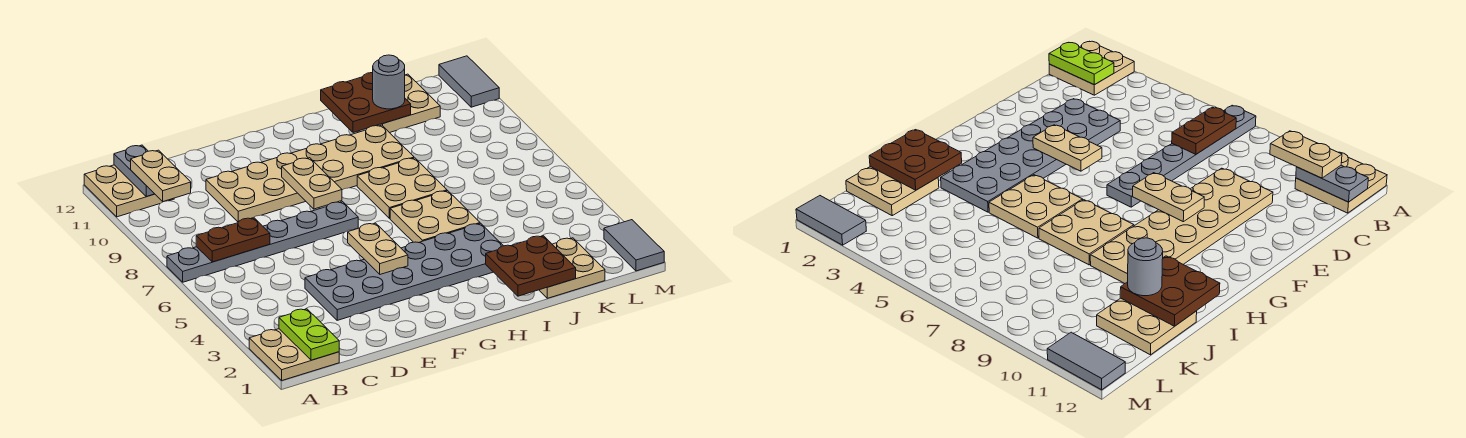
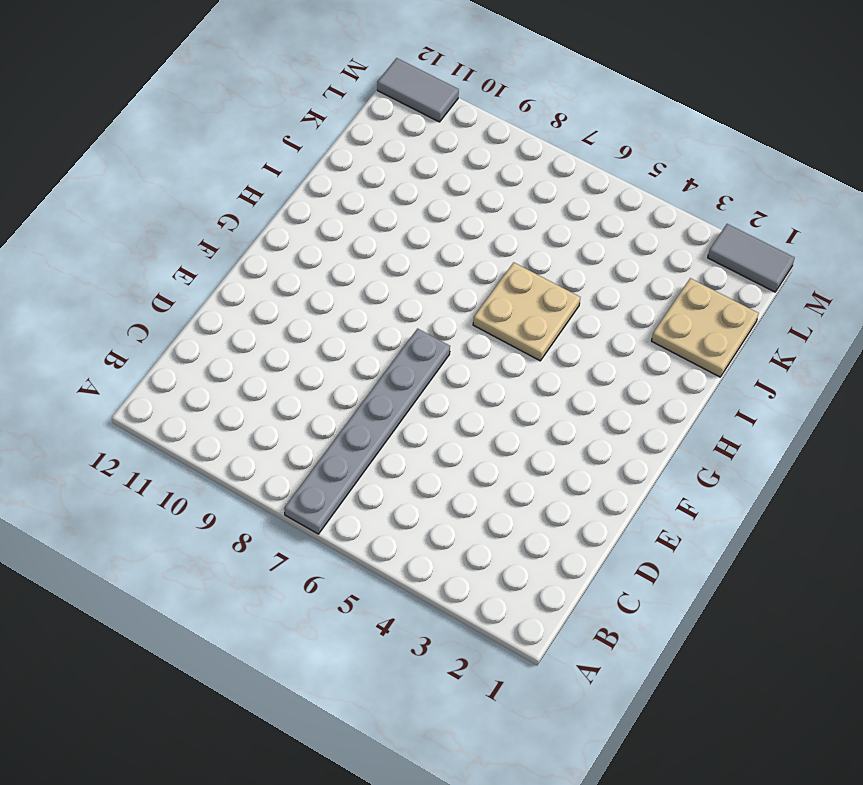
none -> tan plate A1:B2 level 1
none -> tan plate A11:B12 level 1
none -> grey plate D3:I4 level 1

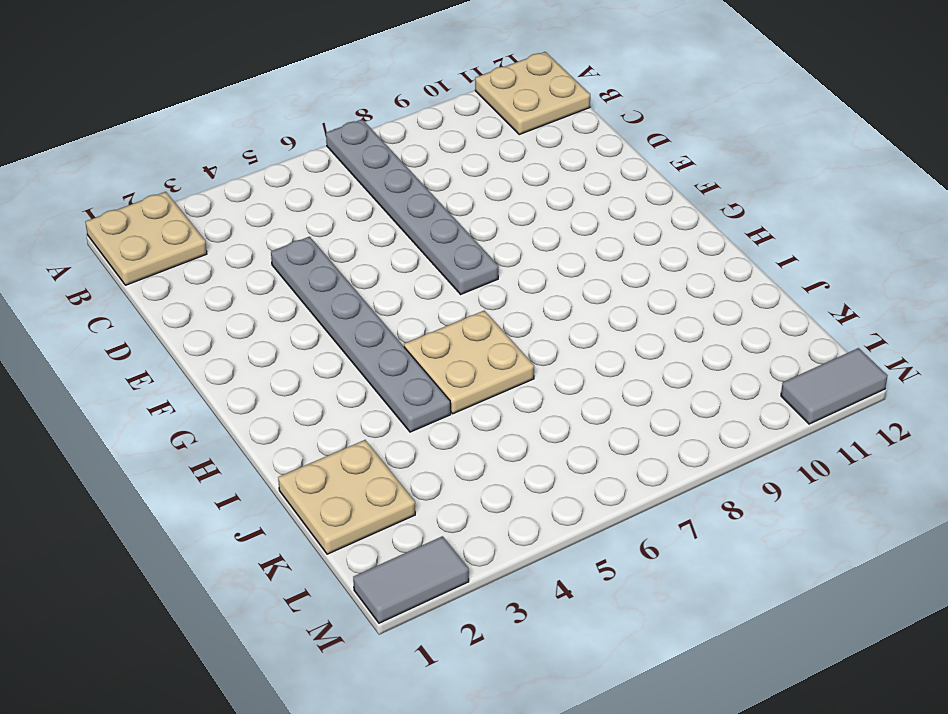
grey plate D4:I4 level 1 -> grey plate D3:I4 level 1
none -> tan plate D9:I10 level 1
none -> tan plate H7:I8 level 1
none -> tan plate J11:K12 level 1

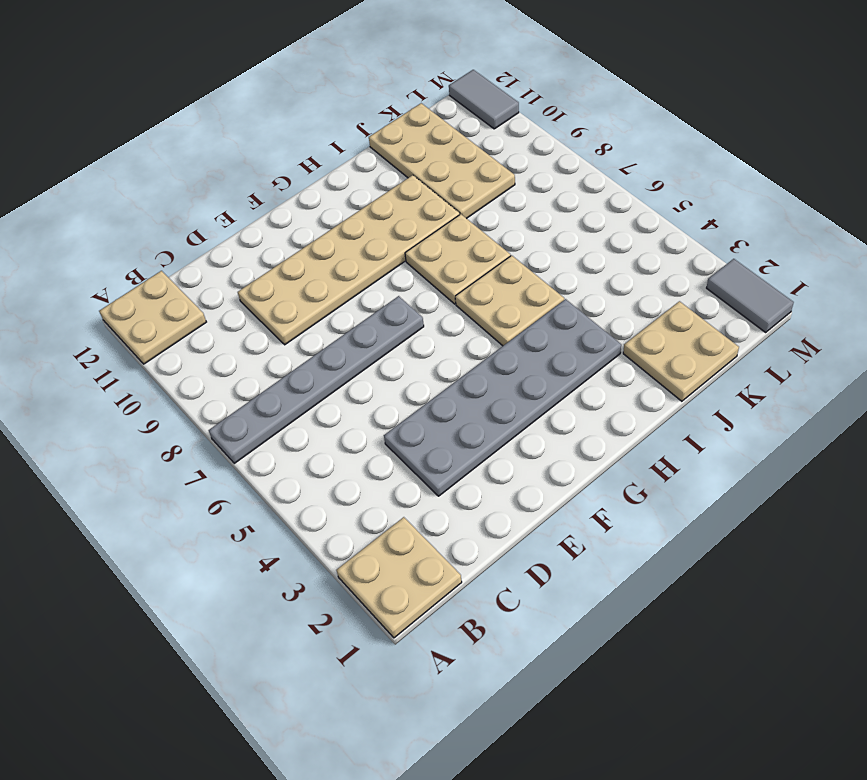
tan plate J9:K12 level 1 -> tan plate J11:K12 level 1
none -> lime plate B1:B2 level 2
none -> brown plate B7:C7 level 2
none -> grey plate B11:B12 level 2

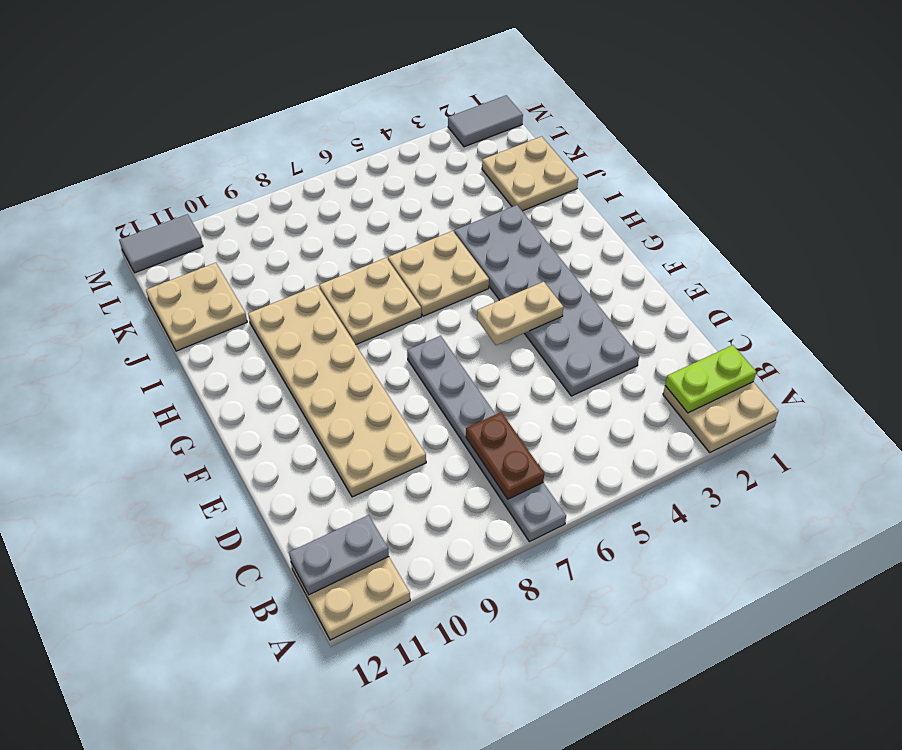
none -> tan plate F8:F9 level 2
none -> brown plate I1:J2 level 2
none -> brown plate I11:J12 level 2

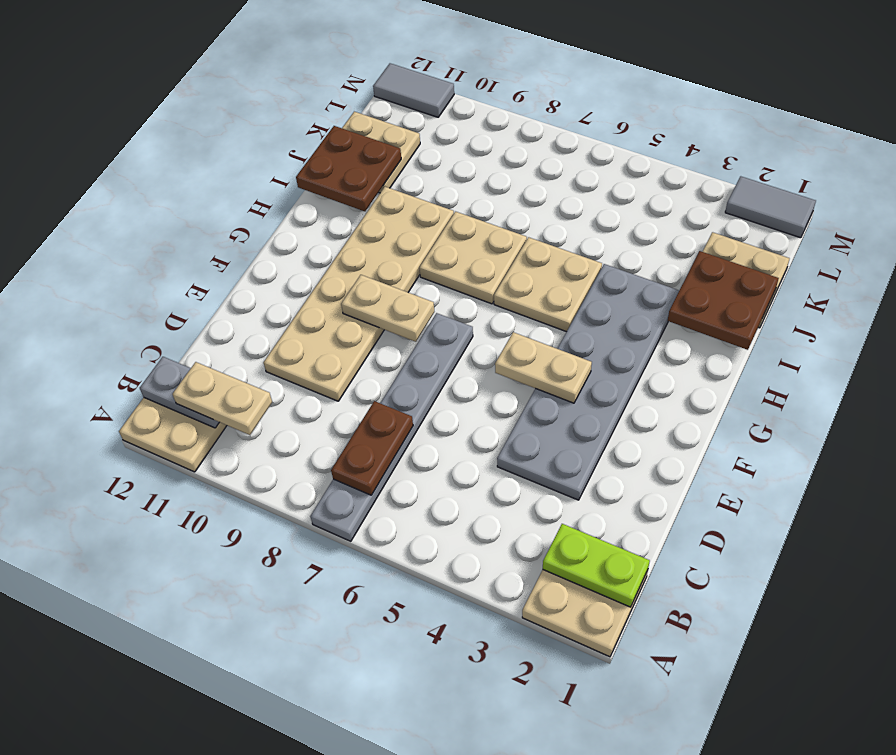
none -> grey round brick J11 level 3

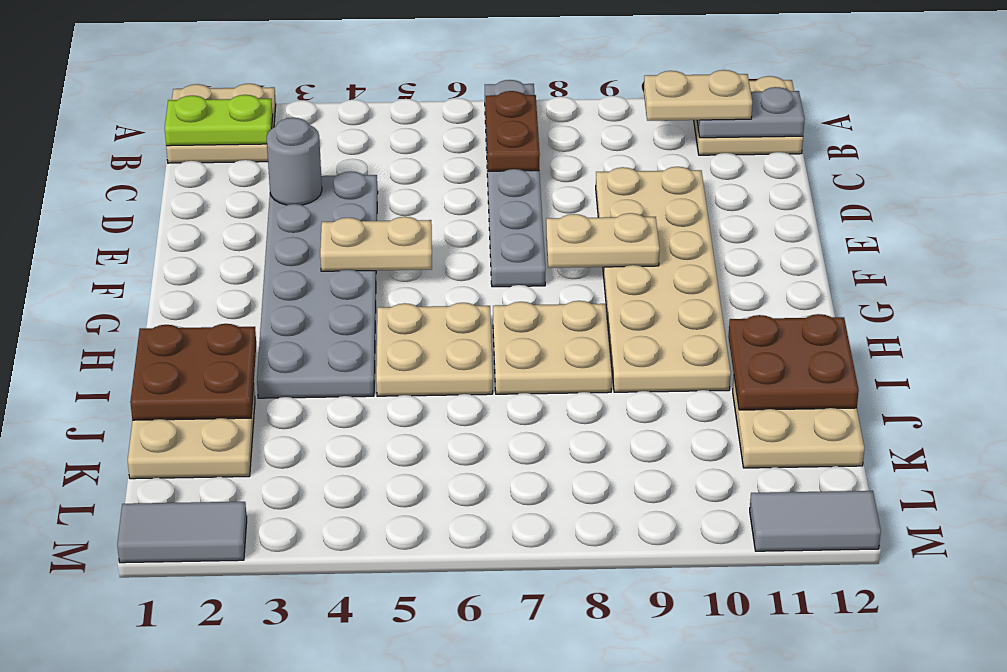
grey round brick D3 level 2 -> grey round brick J11 level 3

